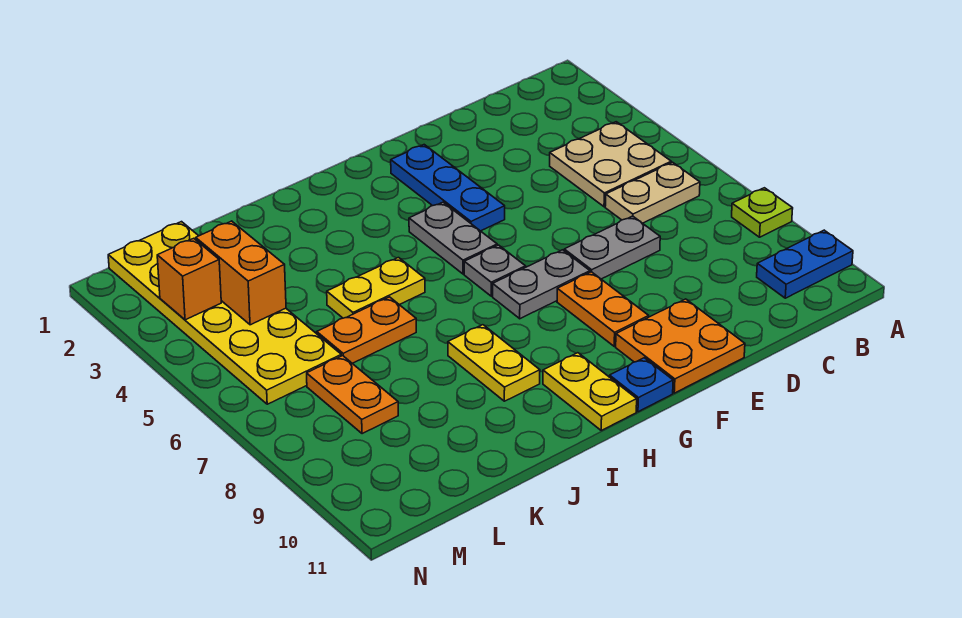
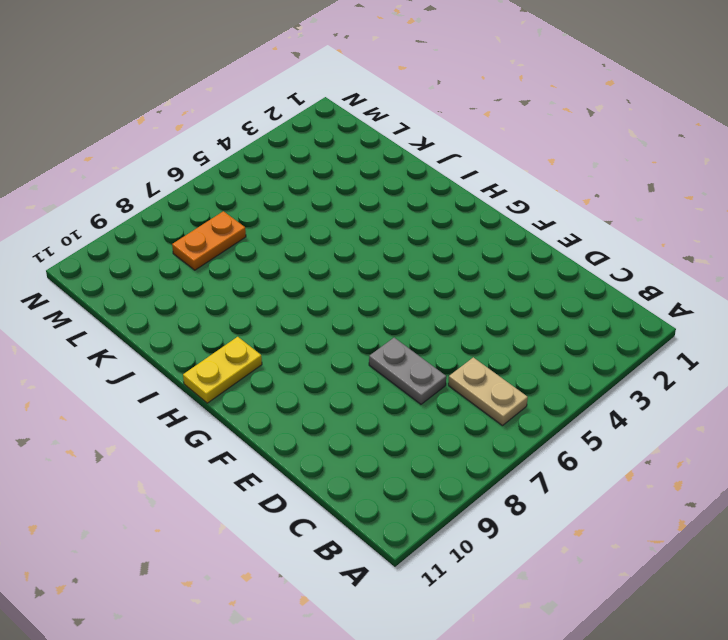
none -> lime plate A8 level 1
none -> blue plate A10:B10 level 1
none -> tan plate B4:C5 level 1

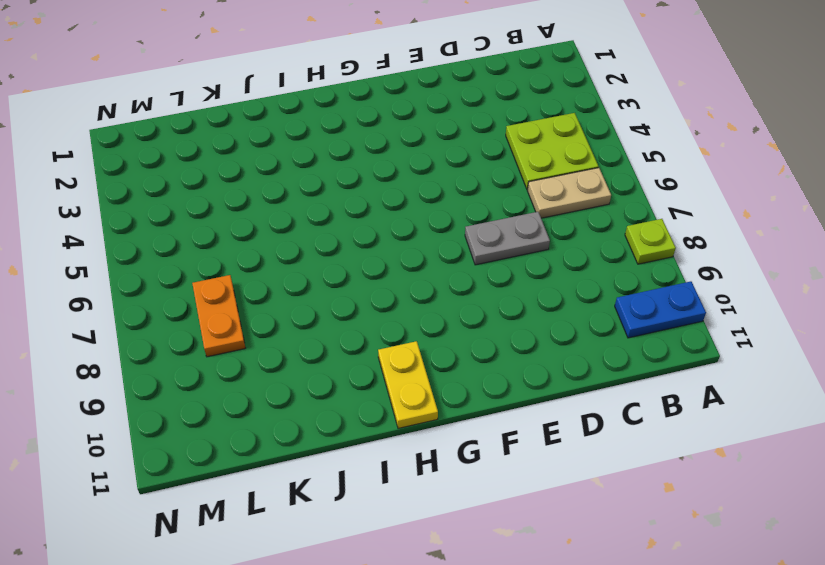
lime plate B4:C5 level 1 -> tan plate B4:C5 level 1
none -> orange plate E10:F11 level 1
none -> blue plate F2:F4 level 1
none -> grey plate F7:G7 level 1

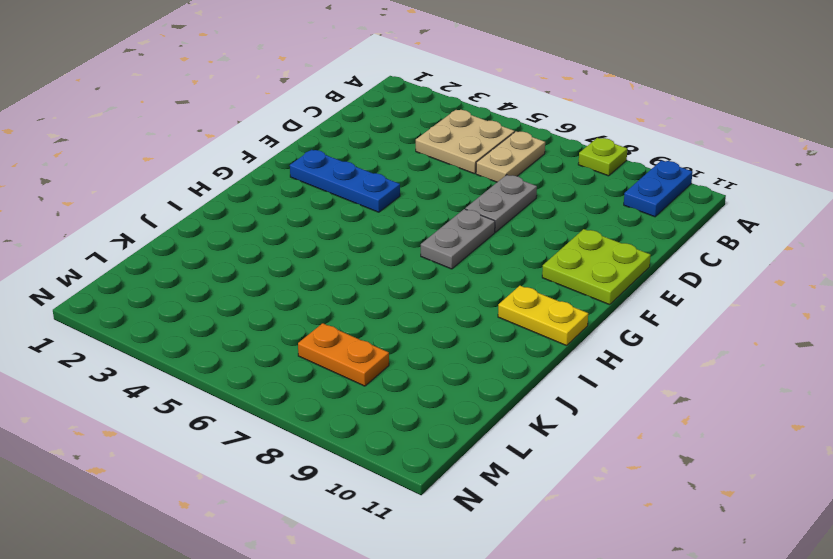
lime plate E10:F11 level 1 -> orange plate E10:F11 level 1
none -> orange plate F8:F9 level 1
none -> grey plate G4:G5 level 1
none -> grey plate G6 level 1

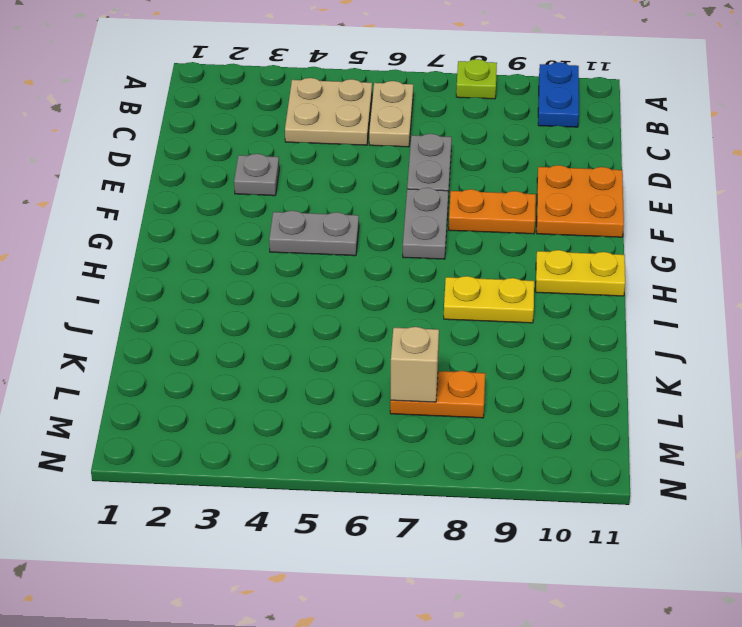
grey plate E3 level 1 -> grey plate G6 level 1
tan brick L7 level 2 -> none
none -> blue plate F2:F4 level 1
none -> blue plate G11 level 1
none -> yellow plate I5:J5 level 1

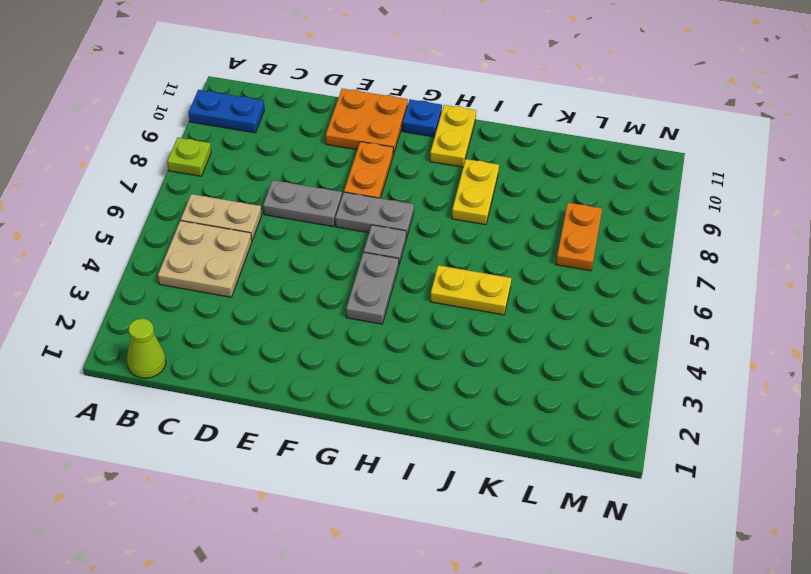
lime cone B1 level 1 -> none
none -> blue plate F2:F4 level 1
none -> orange plate J6:K6 level 1
none -> yellow plate L1:M6 level 1

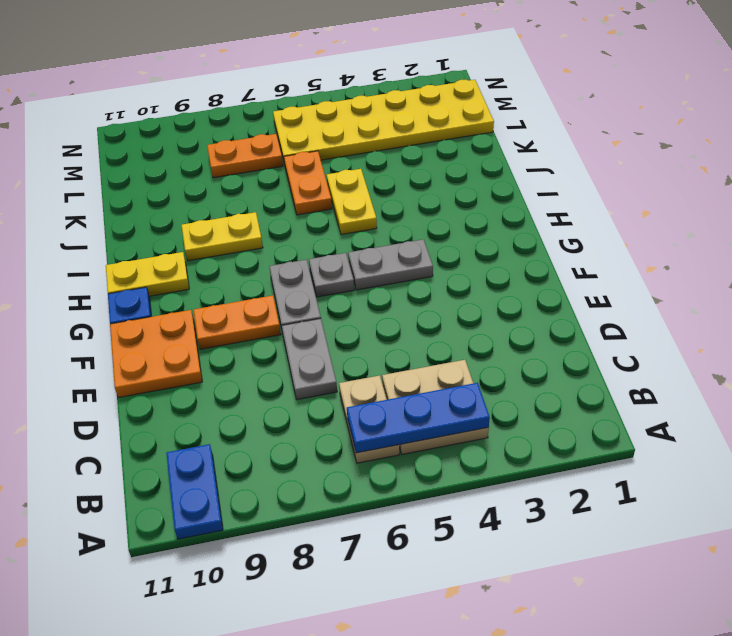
blue plate B4:B6 level 2 -> blue plate F2:F4 level 1
none -> lime plate A8 level 1
none -> orange brick L3:L4 level 2
none -> orange brick M3 level 2

